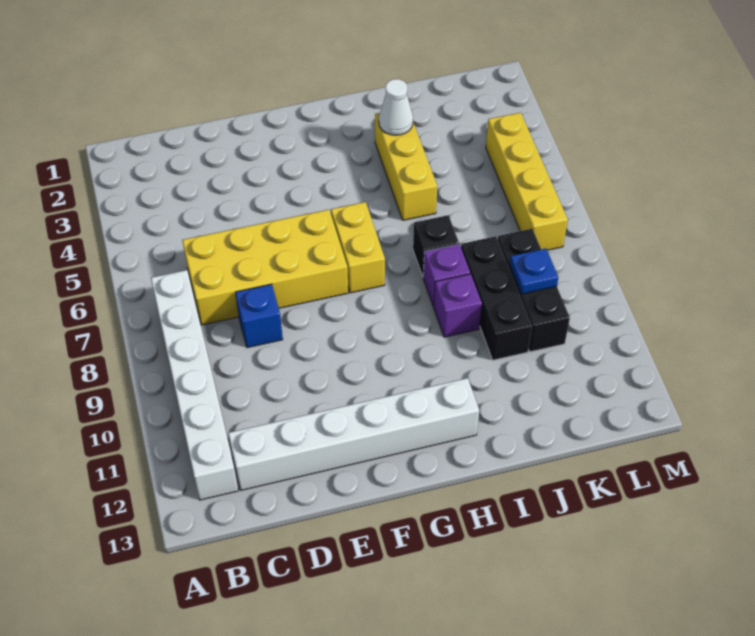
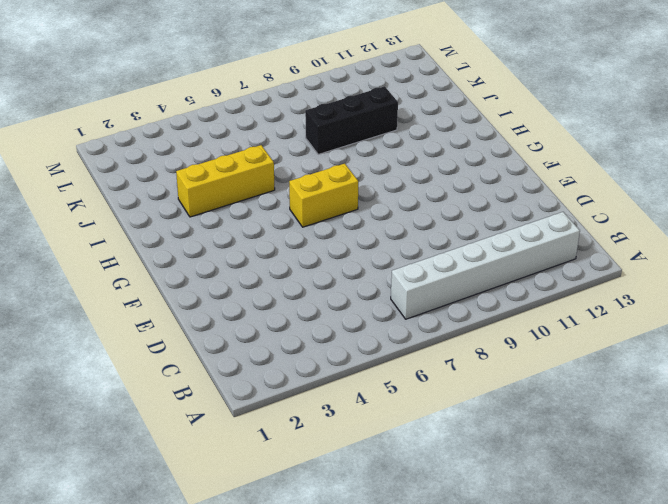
none -> yellow brick C6:F7 level 1
none -> white brick C12:H12 level 1
none -> blue brick D8 level 1

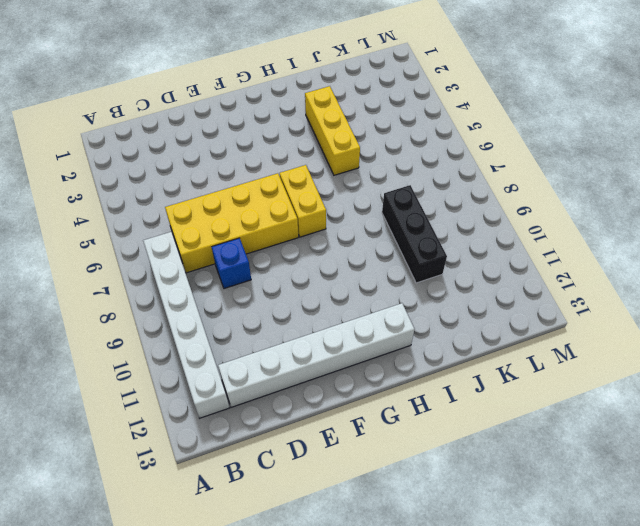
none -> black brick I7 level 1
none -> purple brick I8 level 1
none -> purple brick I9 level 1

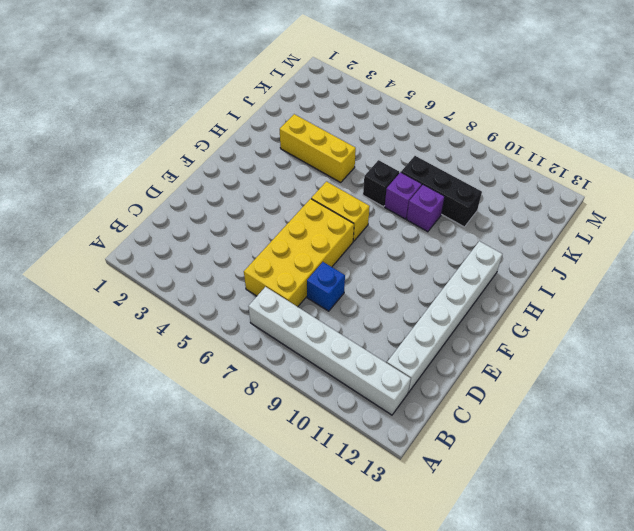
none -> black brick K8:K10 level 1
none -> yellow brick L4:L7 level 1
none -> white cone I3 level 2

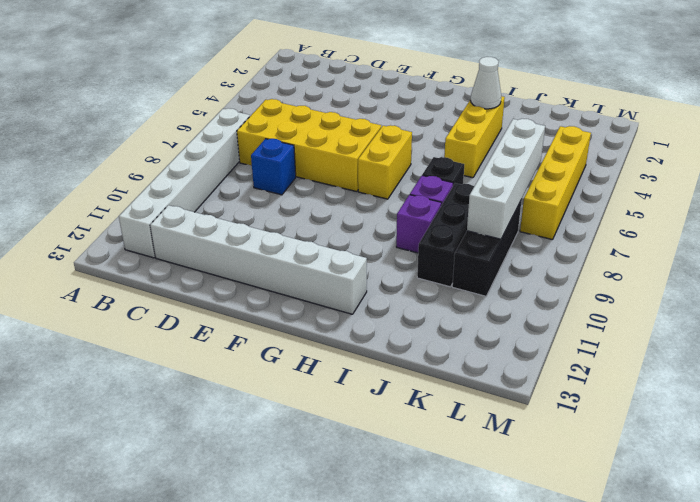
white brick K6:K9 level 2 -> blue plate K9 level 2

